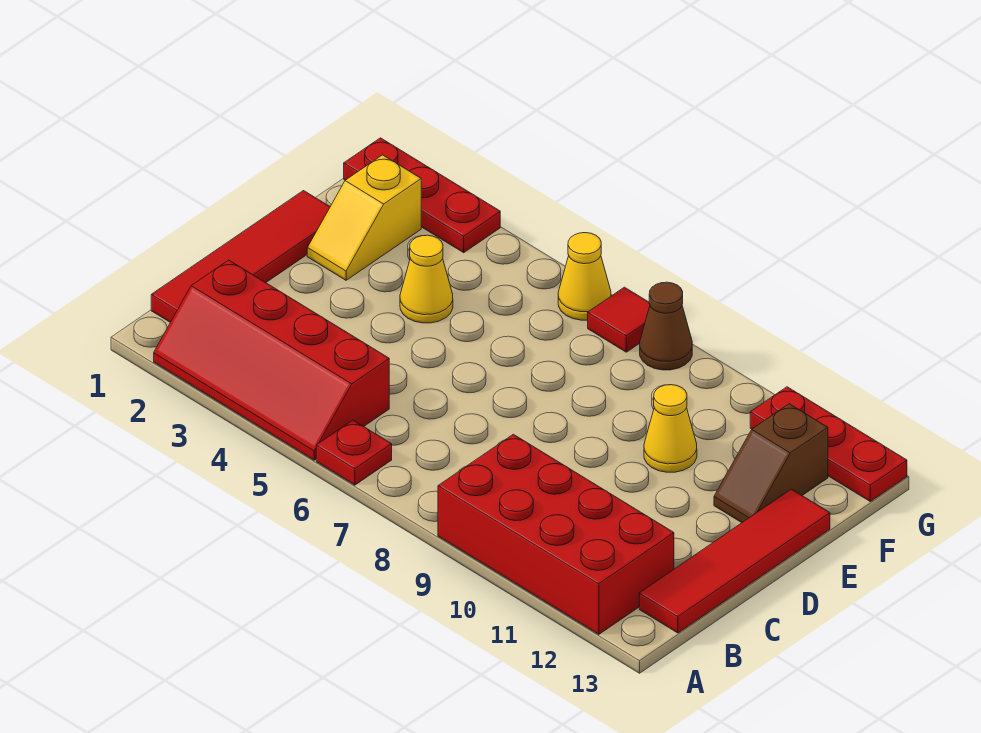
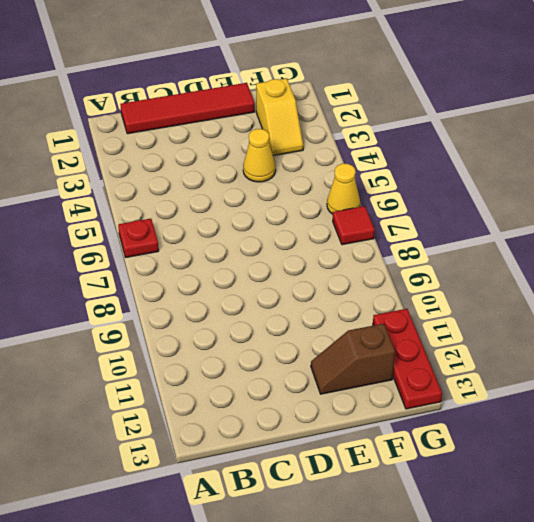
yellow slope F2:F3 level 1 top 2 -> yellow slope E2:F2 level 1 top F
none -> red slope A2:B5 level 1 top B
none -> red brick A9:B12 level 1
none -> red tile B13:E13 level 1

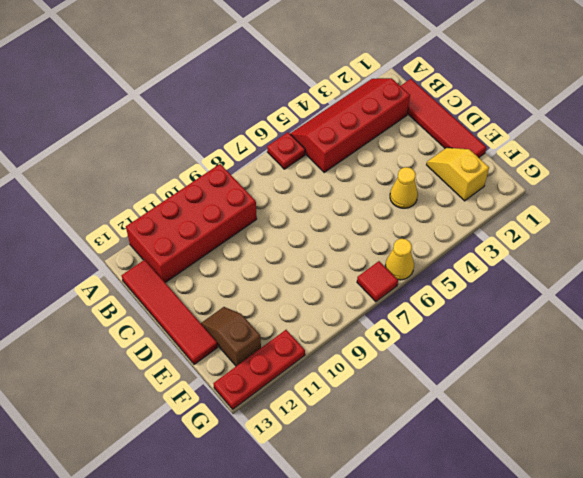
none -> yellow cone E10 level 1
none -> red plate G1:G3 level 1
none -> brown cone G8 level 1

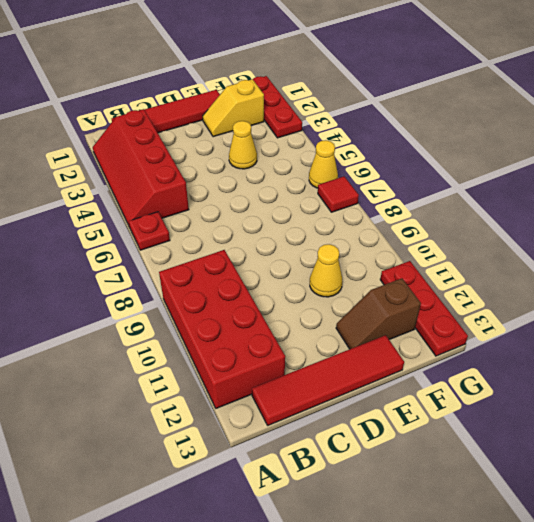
none -> brown cone G8 level 1

